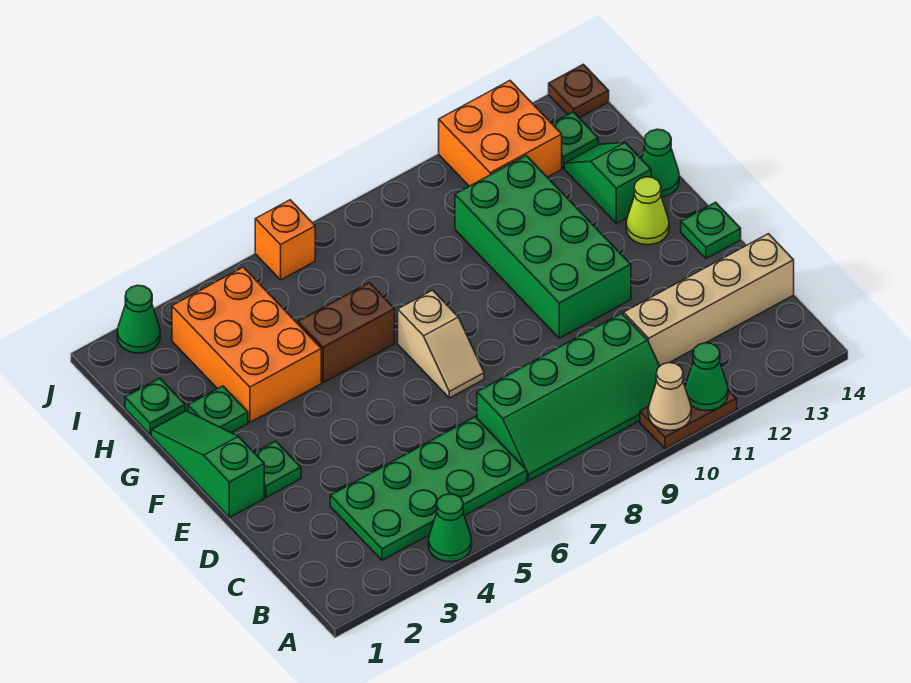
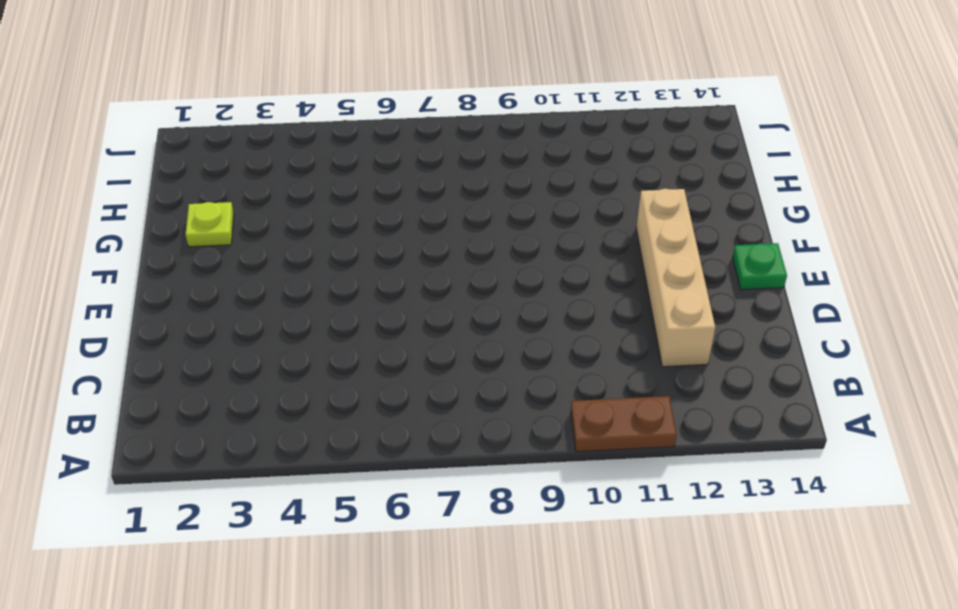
tan brick C12:F12 level 1 -> tan brick C11:C14 level 1
lime plate G2 level 1 -> green plate G2 level 1
none -> green cone A4 level 1
none -> green plate B3:C6 level 1
none -> green slope B7:C10 level 1 top C

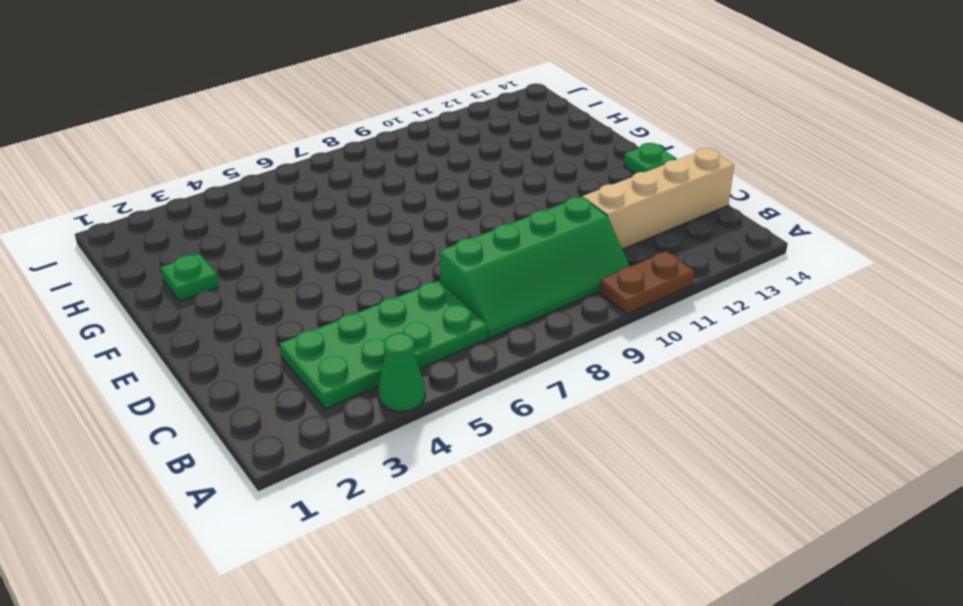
none -> green slope E1:G1 level 1 top E
none -> green plate E2 level 1
none -> tan slope E7:F7 level 1 top F

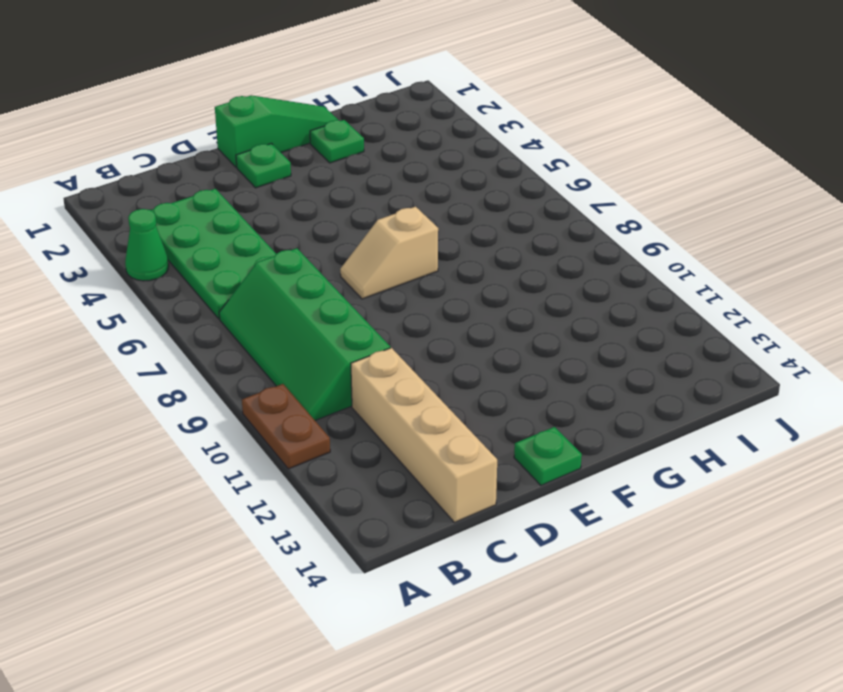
none -> green brick E10:H11 level 1
none -> lime cone F13 level 1
none -> orange brick G3:I4 level 1

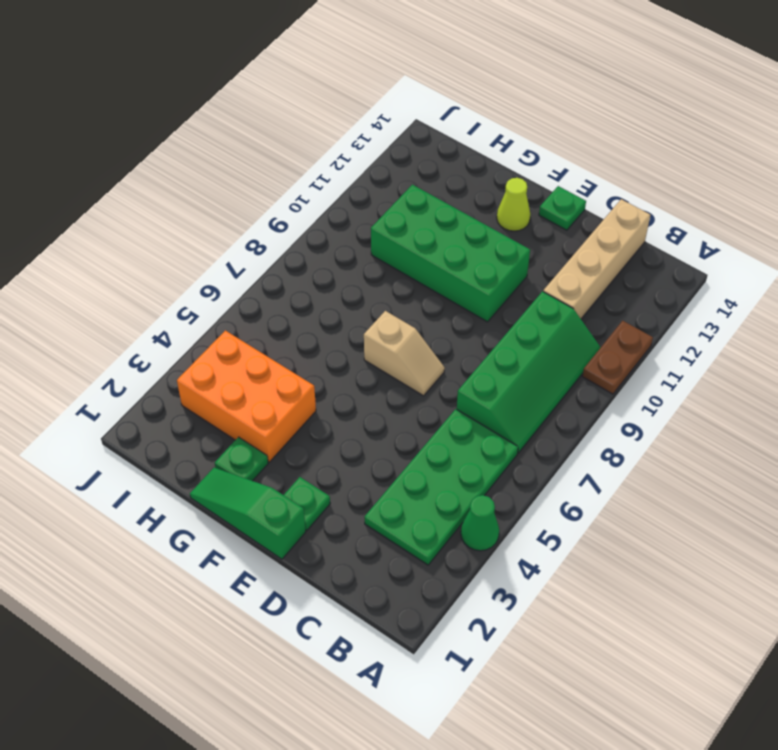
none -> brown brick G5:G6 level 1
none -> green slope G13:H13 level 1 top G
none -> green cone G14 level 1

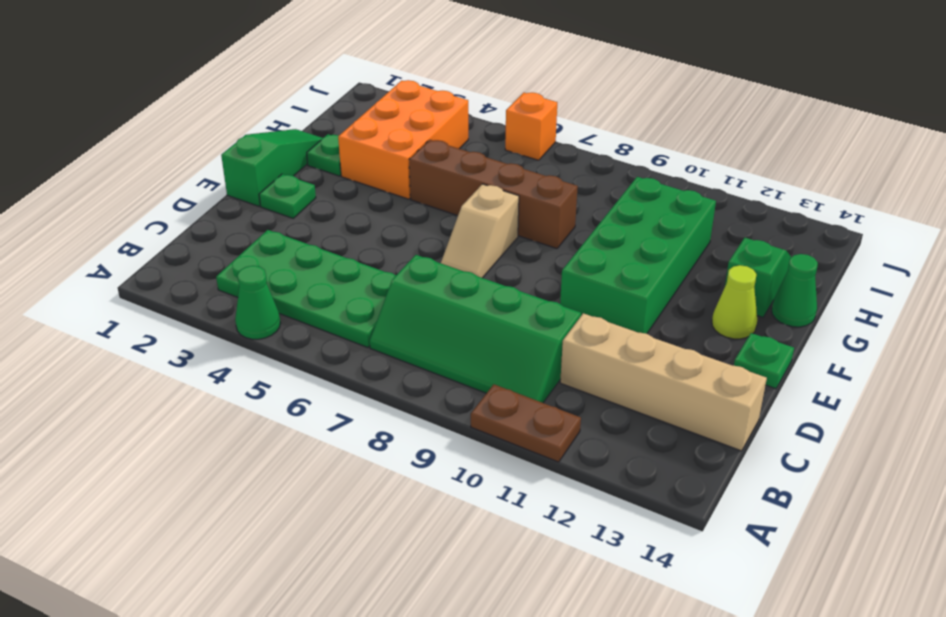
brown brick G5:G8 level 1 -> brown brick G5:G6 level 1
none -> green plate H1 level 1
none -> orange brick I11:J12 level 1
none -> green plate I13 level 1

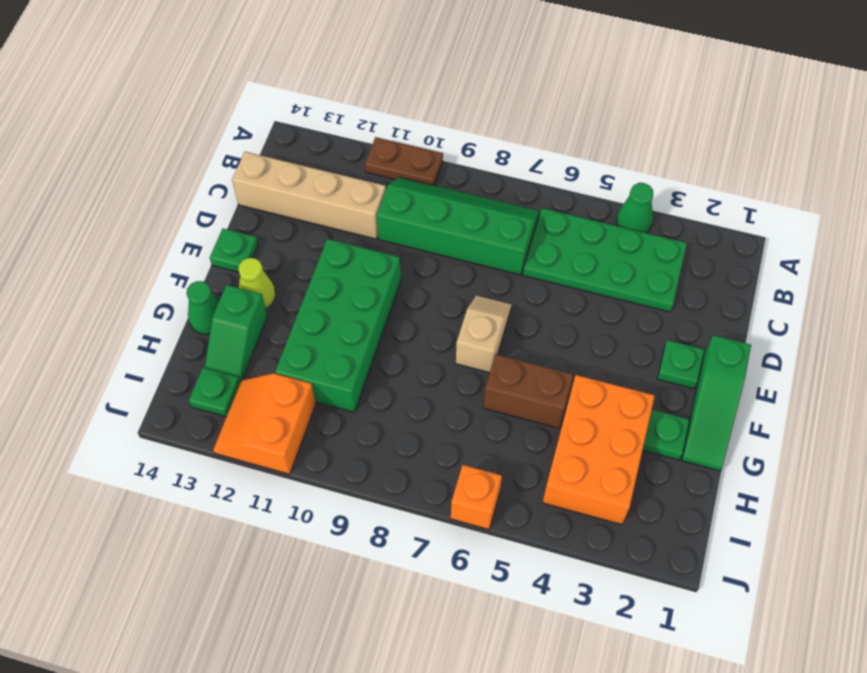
orange slope I11:J12 level 1 top 11 -> orange brick I11:J12 level 1
none -> green plate H1 level 1
none -> green cone J2 level 1
none -> brown plate J14 level 1

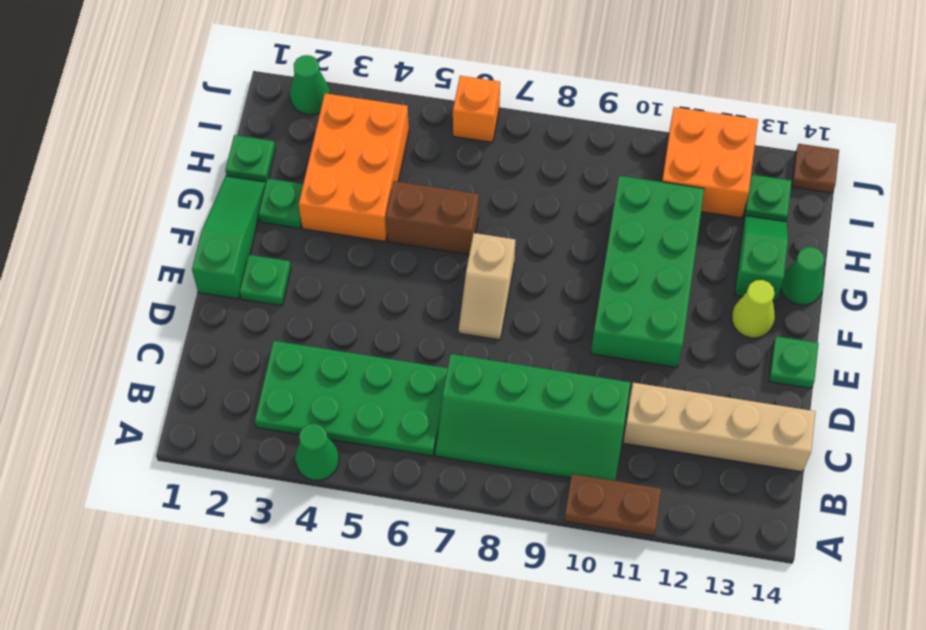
none -> tan cone A10 level 2
none -> green cone A11 level 2

